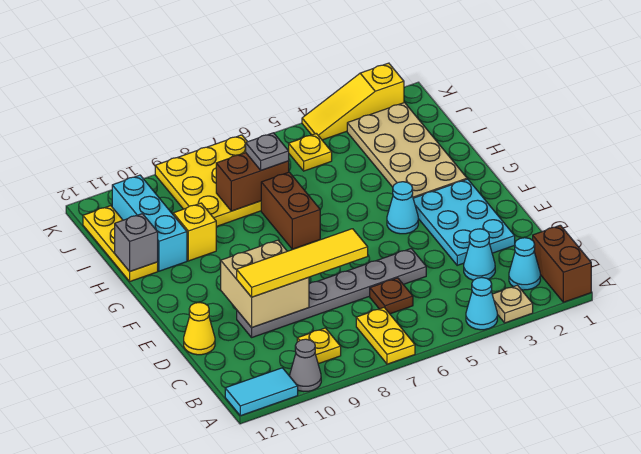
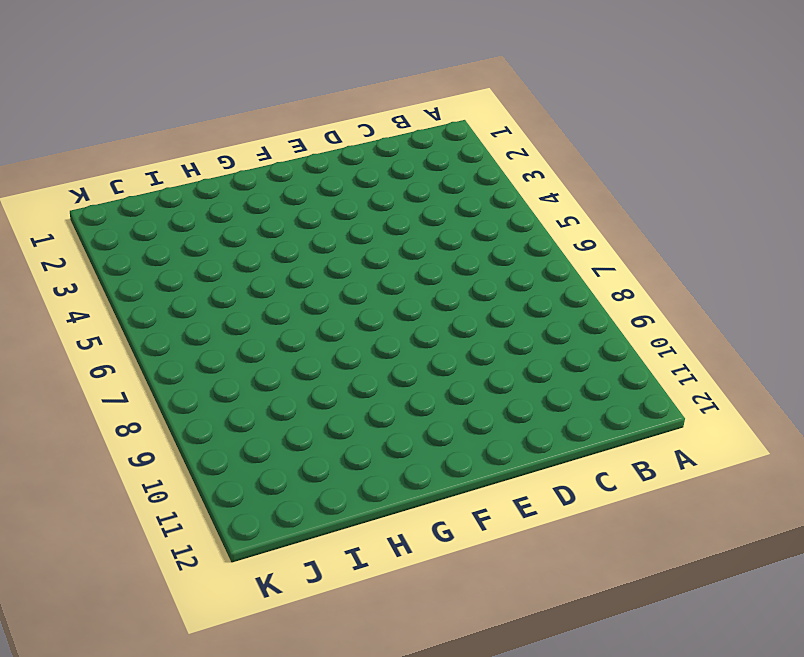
none -> brown brick A1:B1 level 1
none -> tan plate A3 level 1
none -> cyan cone A4 level 1

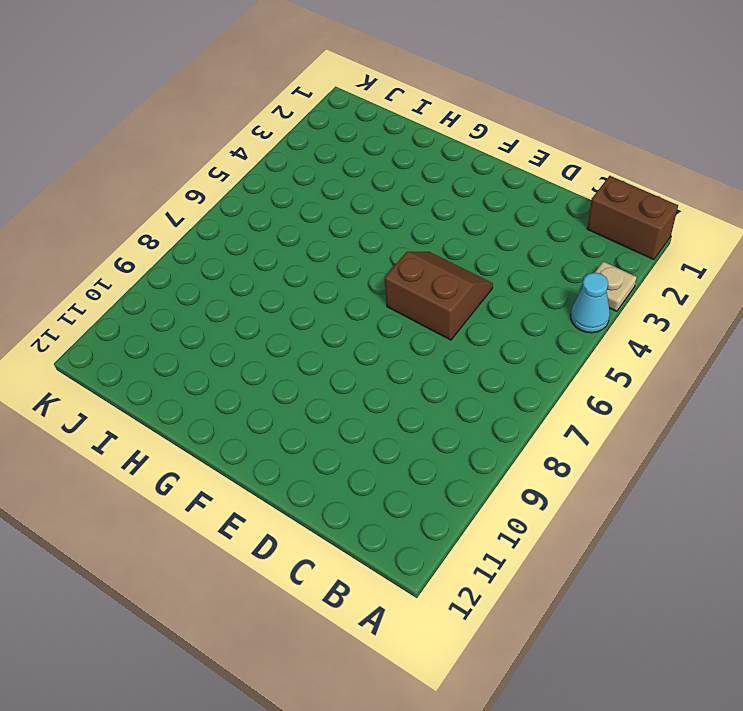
brown slope D5:E6 level 1 top 6 -> grey plate D5:D10 level 1
none -> yellow plate A7:B7 level 1
none -> grey cone A10 level 1
none -> cyan tile A11:A12 level 1

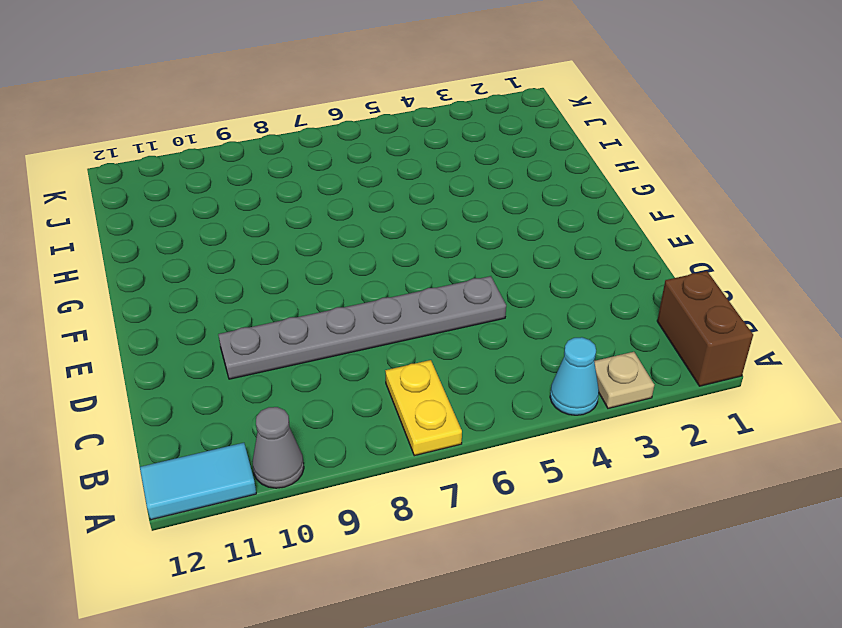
none -> cyan cone B2 level 1
none -> yellow plate B9 level 1
none -> cyan cone C3 level 1

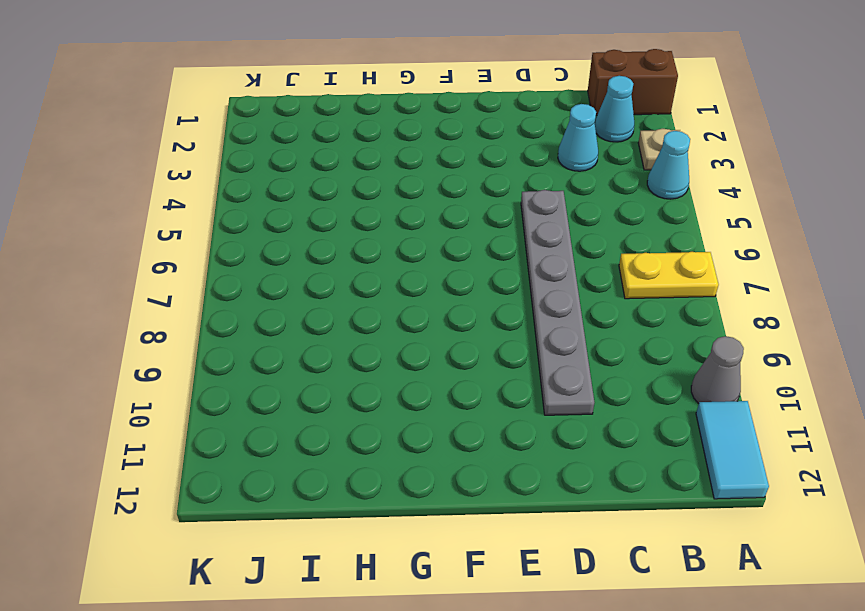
none -> yellow plate B9 level 1
none -> brown plate C6 level 1
none -> cyan plate D2:F3 level 1

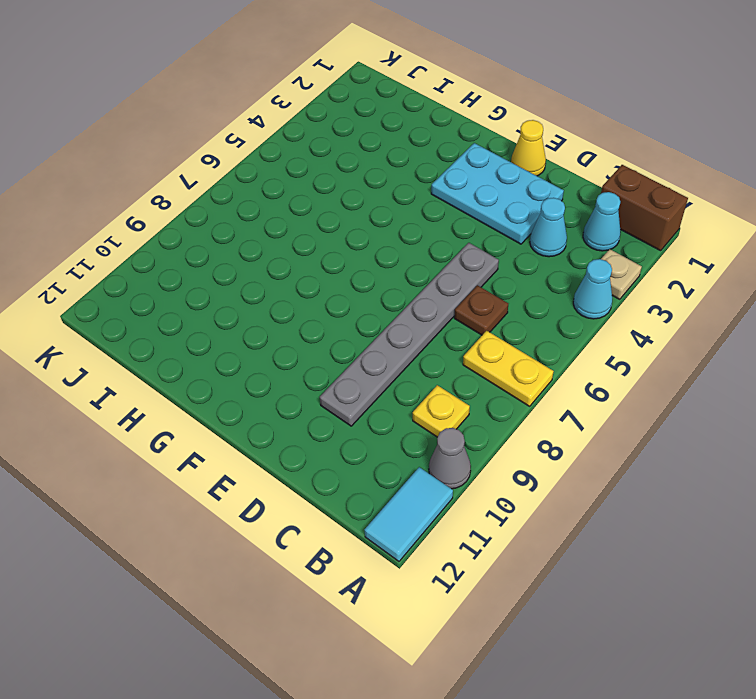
yellow cone E1 level 1 -> yellow cone D12 level 1
none -> cyan cone F4 level 1
none -> tan plate G2:J3 level 1
none -> brown brick G7:H7 level 1

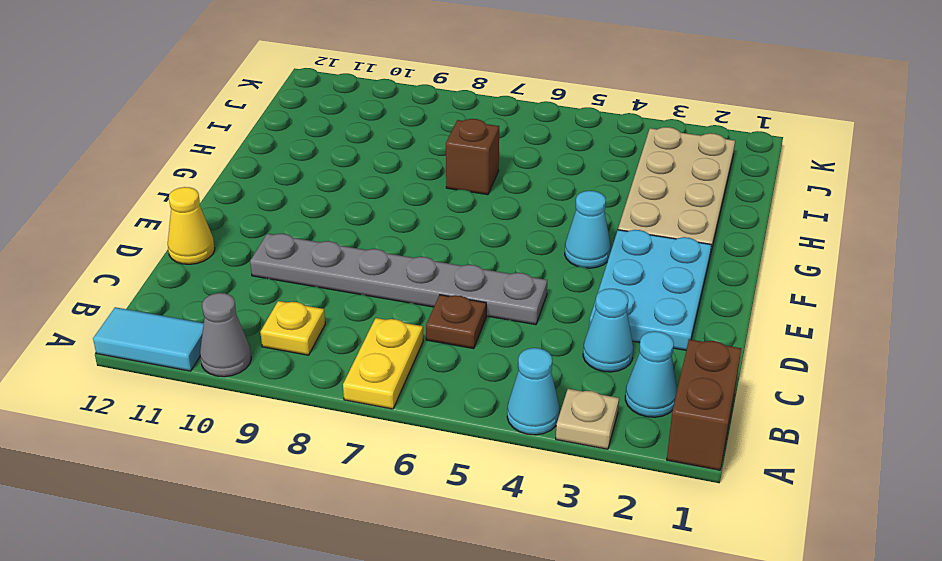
brown brick H7 level 1 -> brown brick G7:H7 level 1
none -> yellow brick H10 level 1
none -> cyan brick H11:J11 level 1
none -> yellow plate H12:J12 level 1

